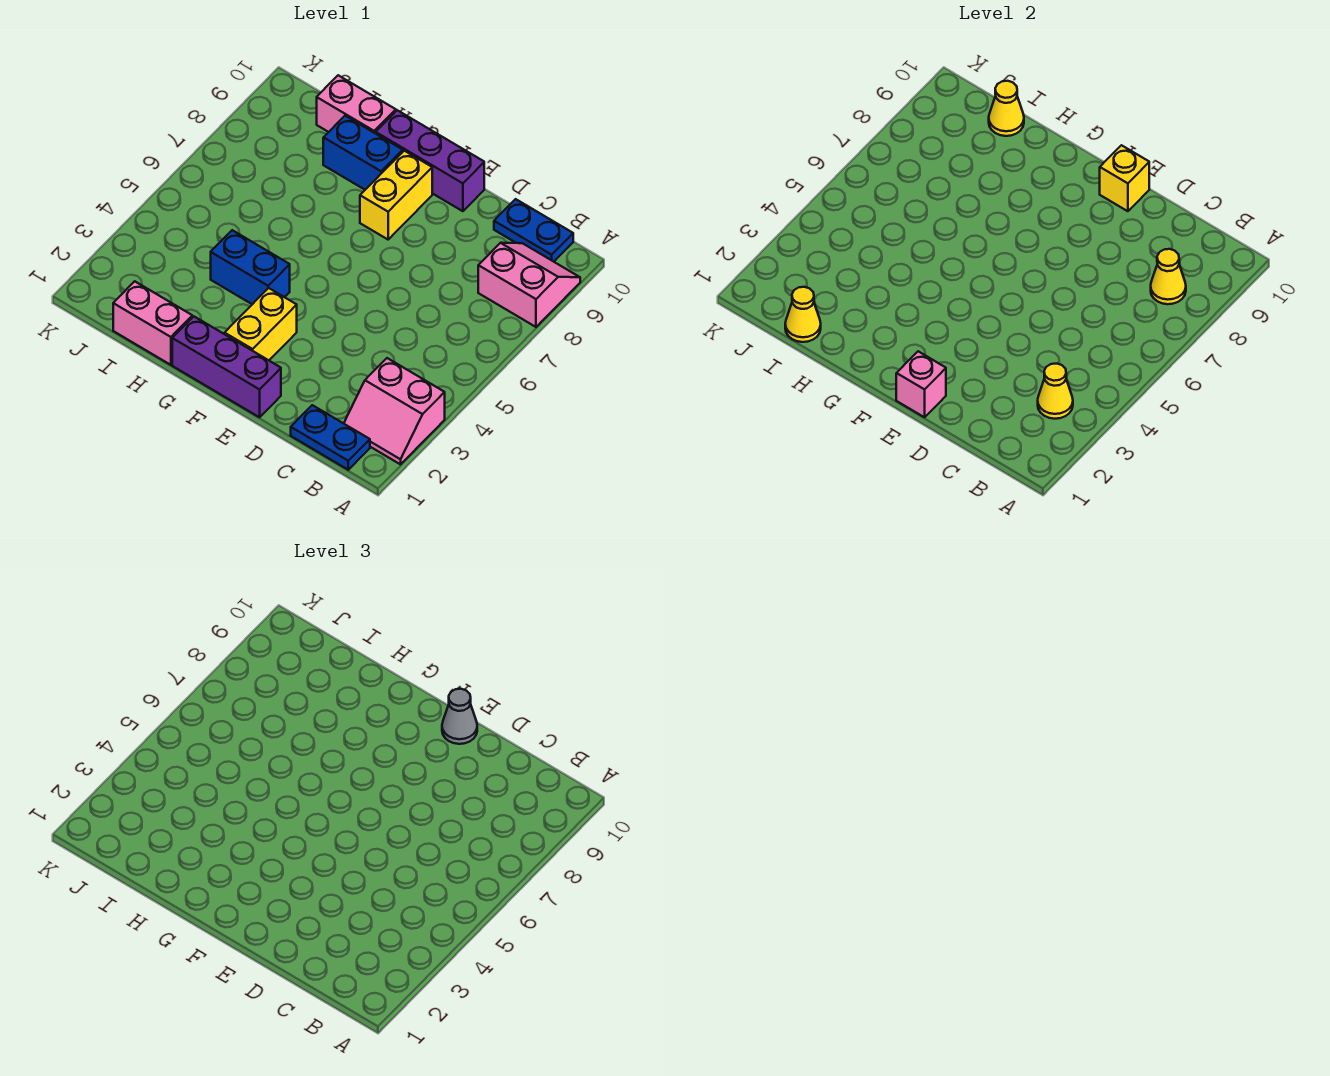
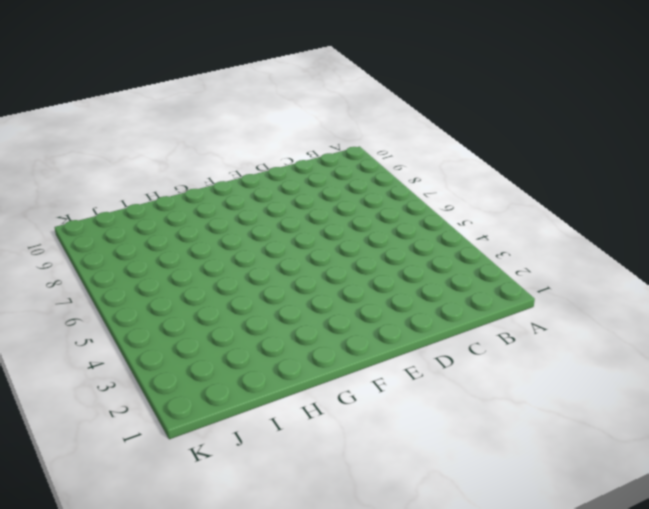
none -> pink slope A2:B3 level 1 top 3
none -> pink slope A8:B9 level 1 top 8
none -> blue plate B1:C1 level 1

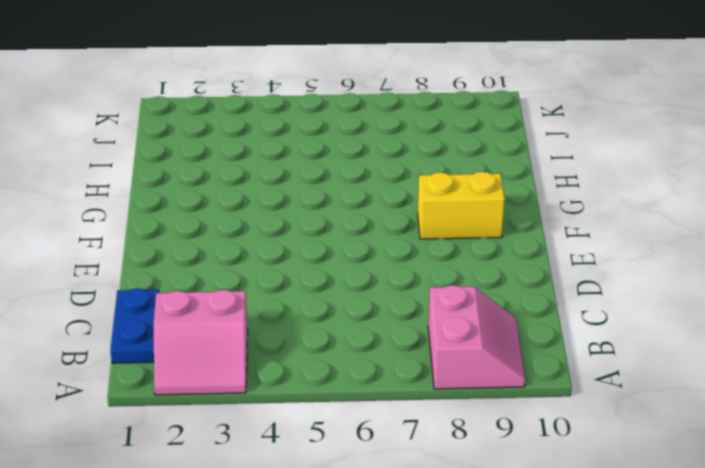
pink slope A2:B3 level 1 top B -> pink slope A2:B3 level 1 top 3
none -> blue plate B10:C10 level 1
none -> purple brick E1:G1 level 1
none -> purple brick E10:G10 level 1

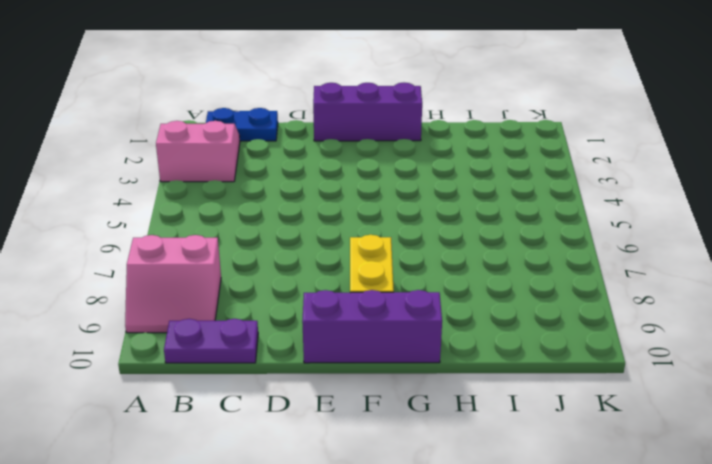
purple plate B10:C10 level 1 -> blue plate B10:C10 level 1
none -> yellow brick F2:F3 level 1
none -> blue brick G4:H4 level 1
none -> blue brick G9:H9 level 1

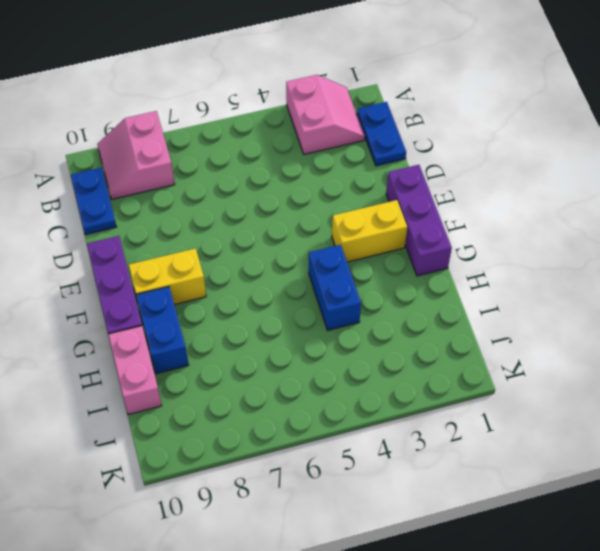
none -> pink brick H1:I1 level 1
none -> yellow cone B3 level 2
none -> yellow cone B8 level 2

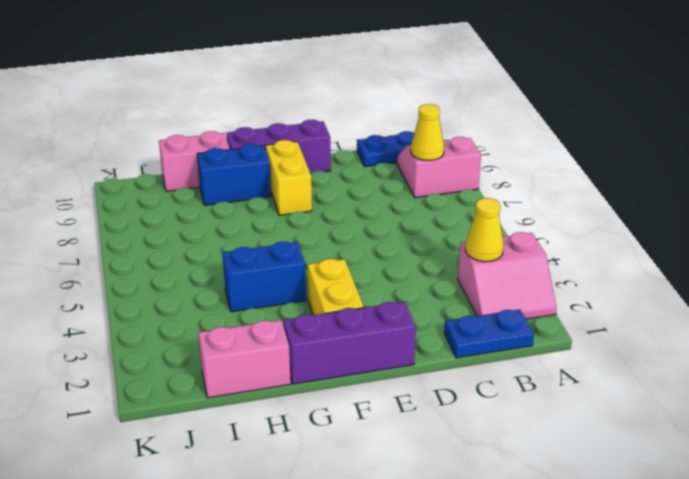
none -> pink brick E1 level 2
none -> yellow brick E10 level 2
none -> yellow cone I1 level 2

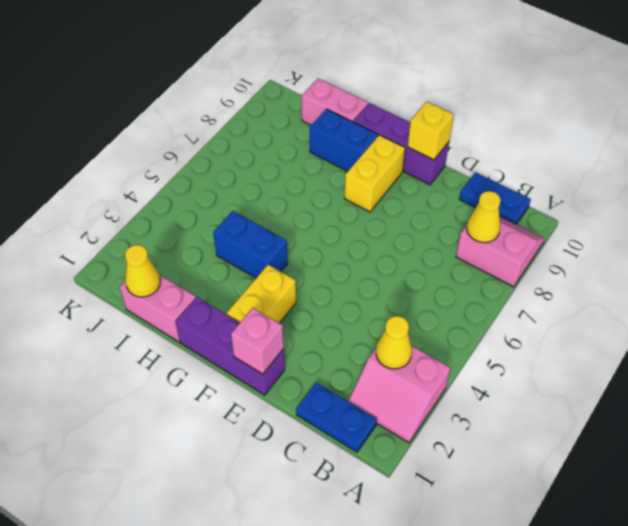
none -> yellow cone I10 level 2
none -> grey cone E10 level 3

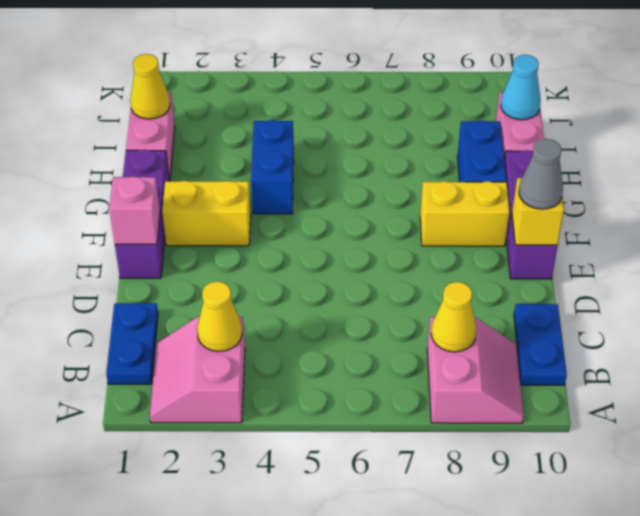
cyan cone I10 level 2 -> yellow cone I10 level 2

